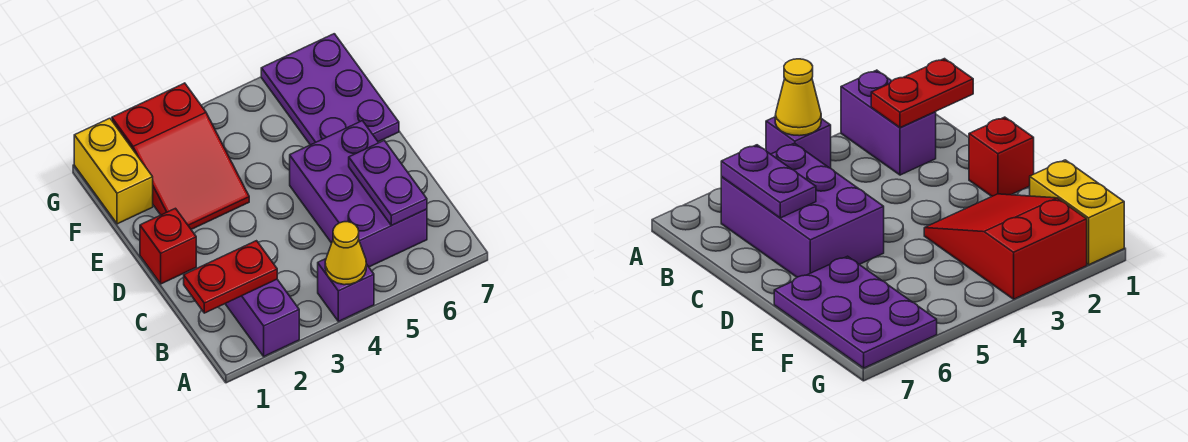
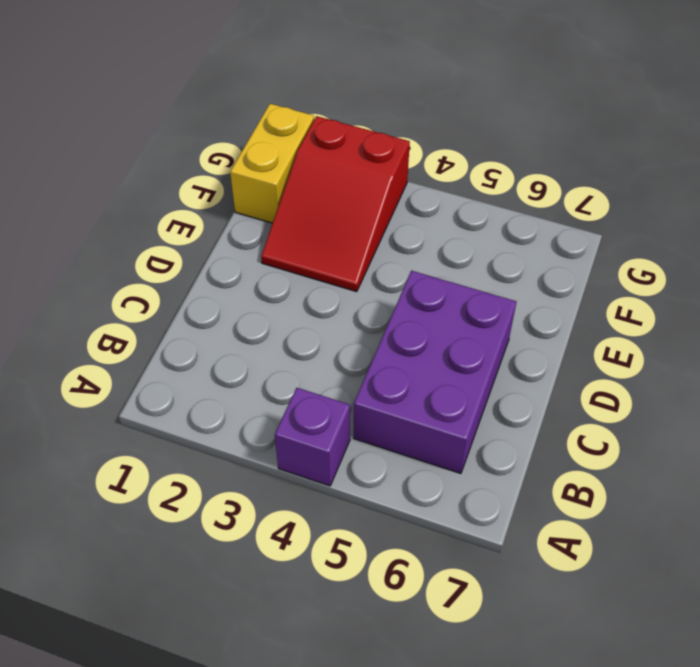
none -> purple brick A2:B2 level 1
none -> red brick D1 level 1

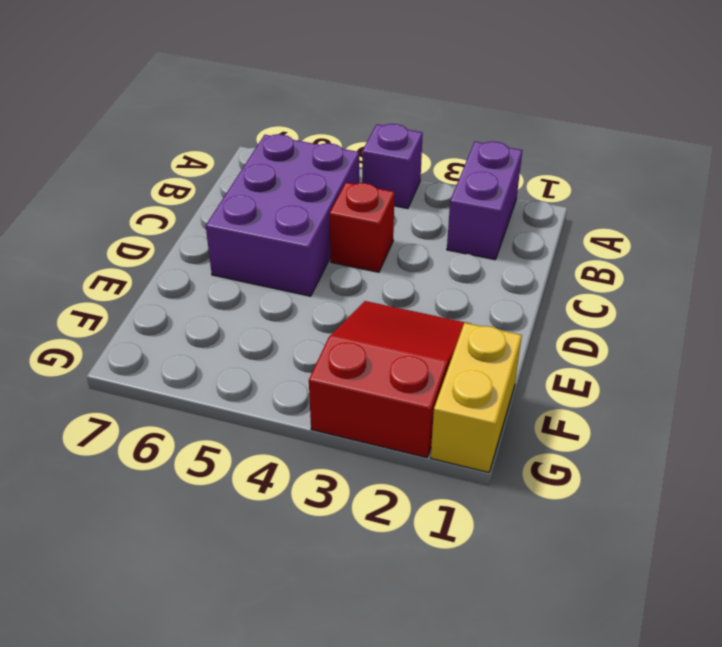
red brick C4 level 1 -> red brick D1 level 1
none -> purple plate E6:G7 level 1
none -> yellow cone A4 level 2

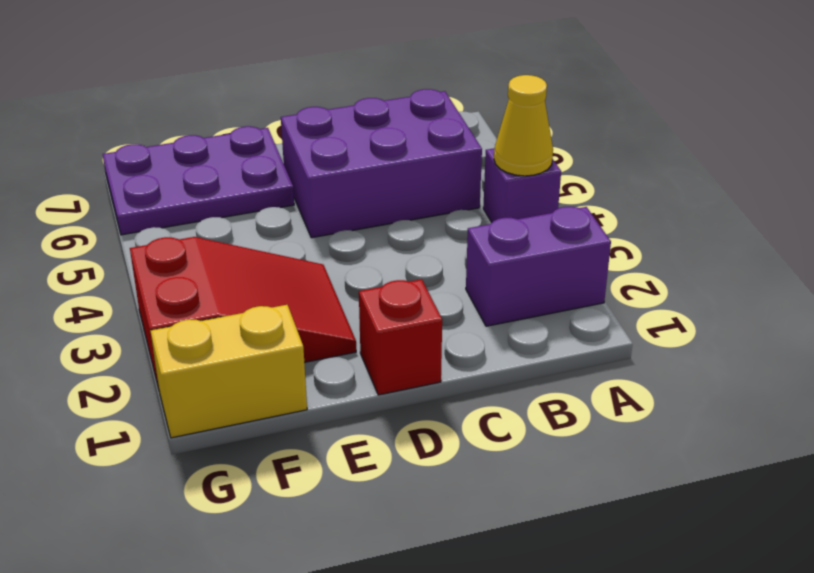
none -> red plate B1:B2 level 2
none -> purple plate B6:C6 level 2

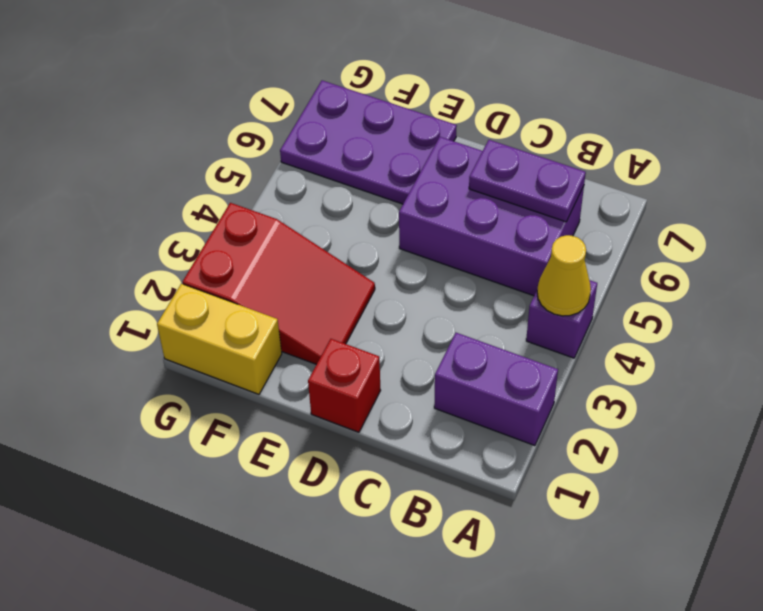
none -> red plate B1:B2 level 2

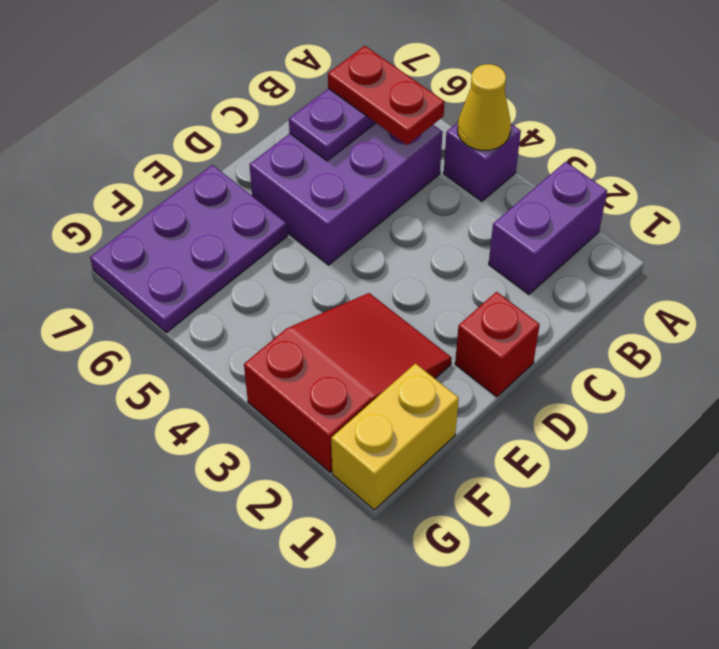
red plate B5:B6 level 3 -> red plate B1:B2 level 2

